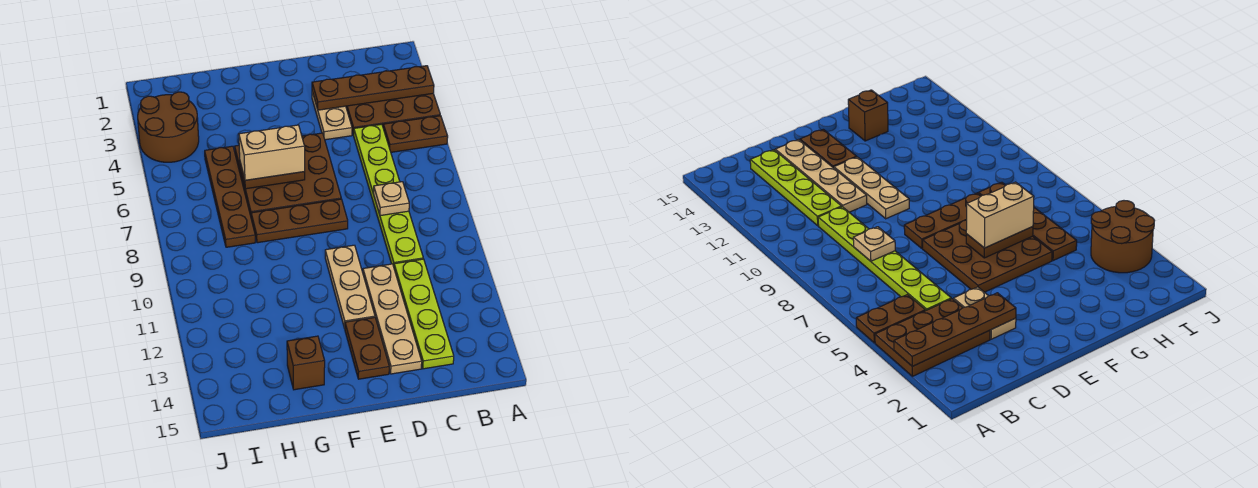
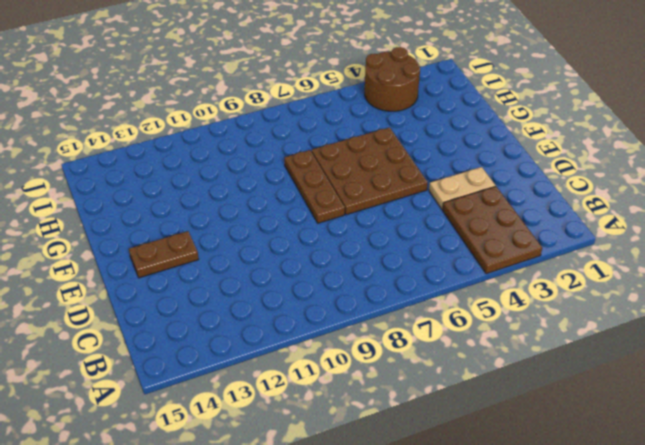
none -> brown plate A5:B5 level 1
none -> lime plate C5:C10 level 1
none -> lime plate C11:C14 level 1

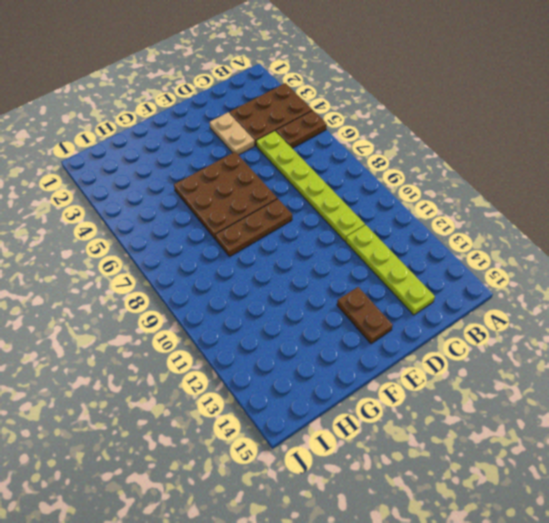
none -> tan plate D11:D14 level 1
none -> tan plate E10:E12 level 1
none -> brown brick G14 level 1

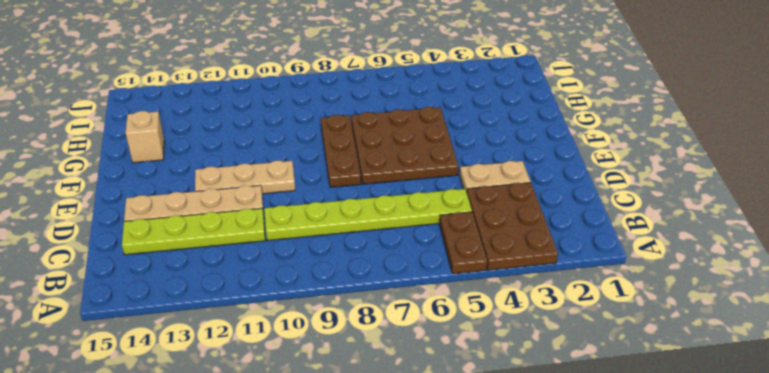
tan brick G14 level 1 -> brown brick G14 level 1
none -> brown plate E13:E14 level 1
none -> brown plate H5:H8 level 1
none -> brown round brick I3:J4 level 1

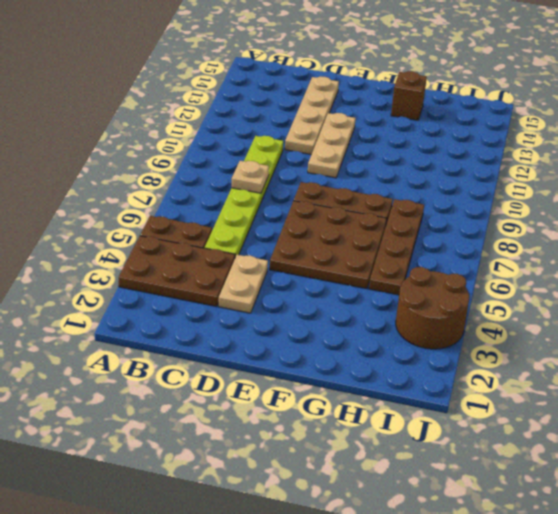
none -> lime plate C11:C14 level 1
none -> brown plate E13:E14 level 1
none -> brown plate A3:D3 level 2

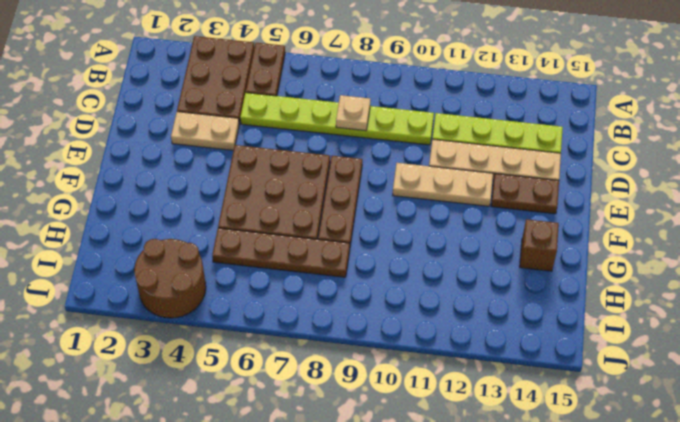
none -> brown plate A3:D3 level 2
none -> brown plate F6:G6 level 2
none -> tan brick F6:G6 level 3

